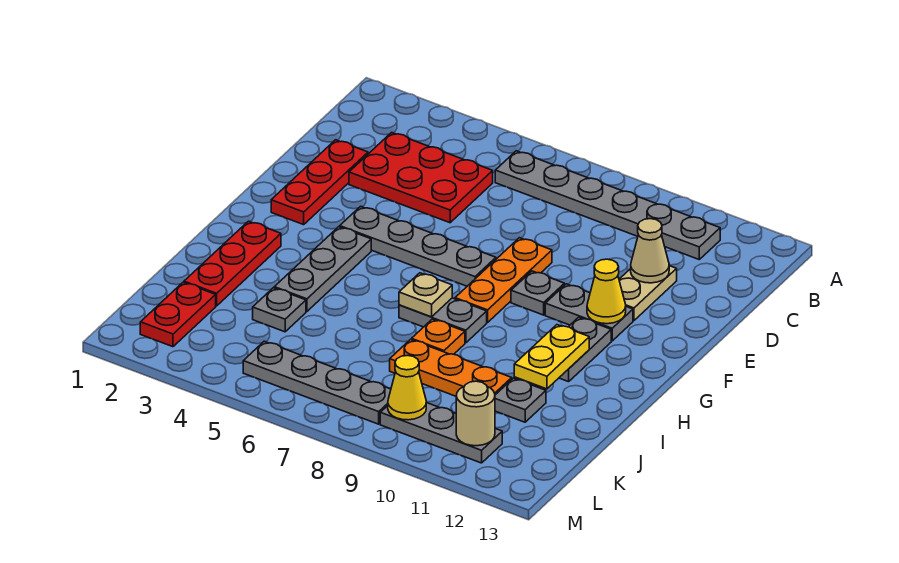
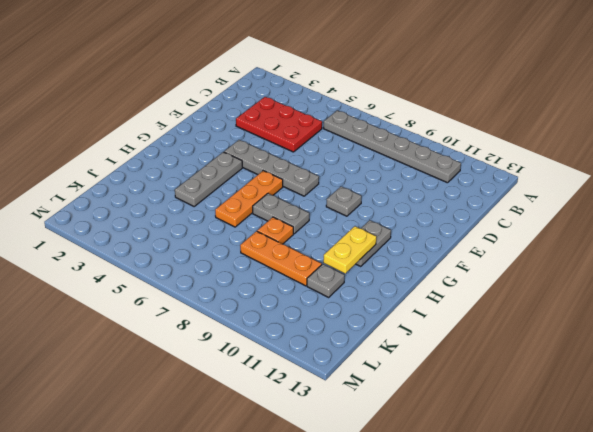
orange plate G6:I6 level 1 -> orange plate E8:G8 level 1
none -> red plate D2:F2 level 1
none -> tan plate D11:E11 level 1
none -> grey plate F10:F11 level 1

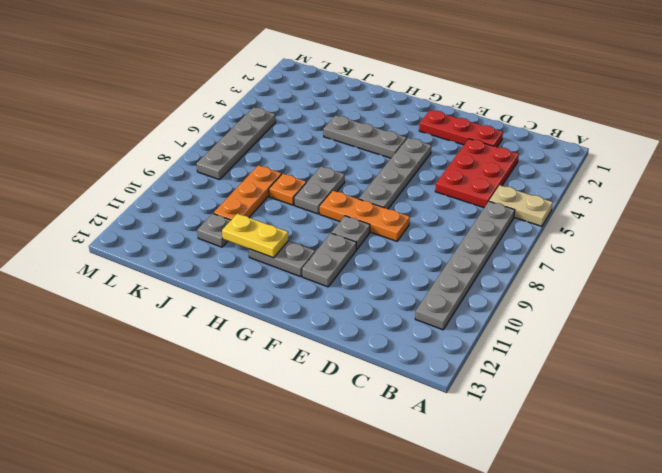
tan plate A5:B5 level 1 -> tan plate D11:E11 level 1
none -> red plate H2:J2 level 1
none -> grey plate J4 level 1
none -> red plate K2:L2 level 1

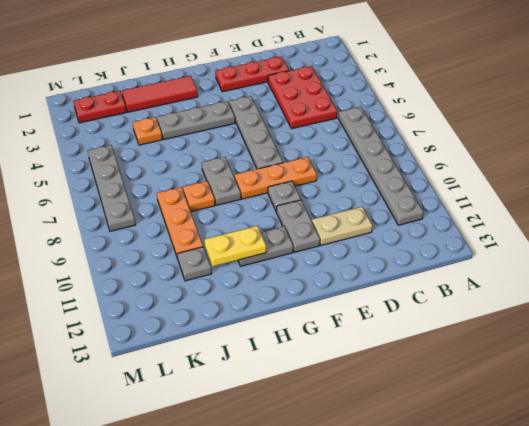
red tile H2:J2 level 1 -> red plate H2:J2 level 1
orange plate J4 level 1 -> grey plate J4 level 1
none -> grey plate L9:L11 level 1
none -> tan cone D11 level 2
none -> yellow cone F11 level 2

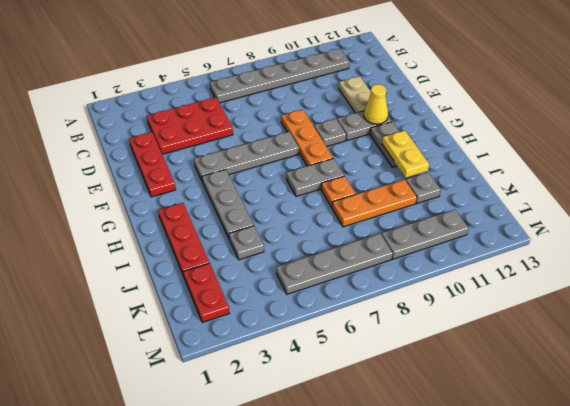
none -> tan cone D11 level 2
none -> tan plate H7 level 2
none -> yellow cone L9 level 2

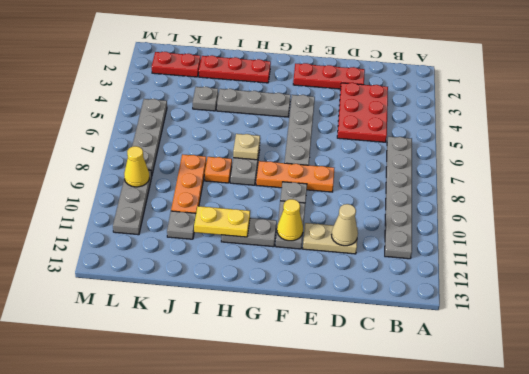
none -> tan round brick L11 level 2

